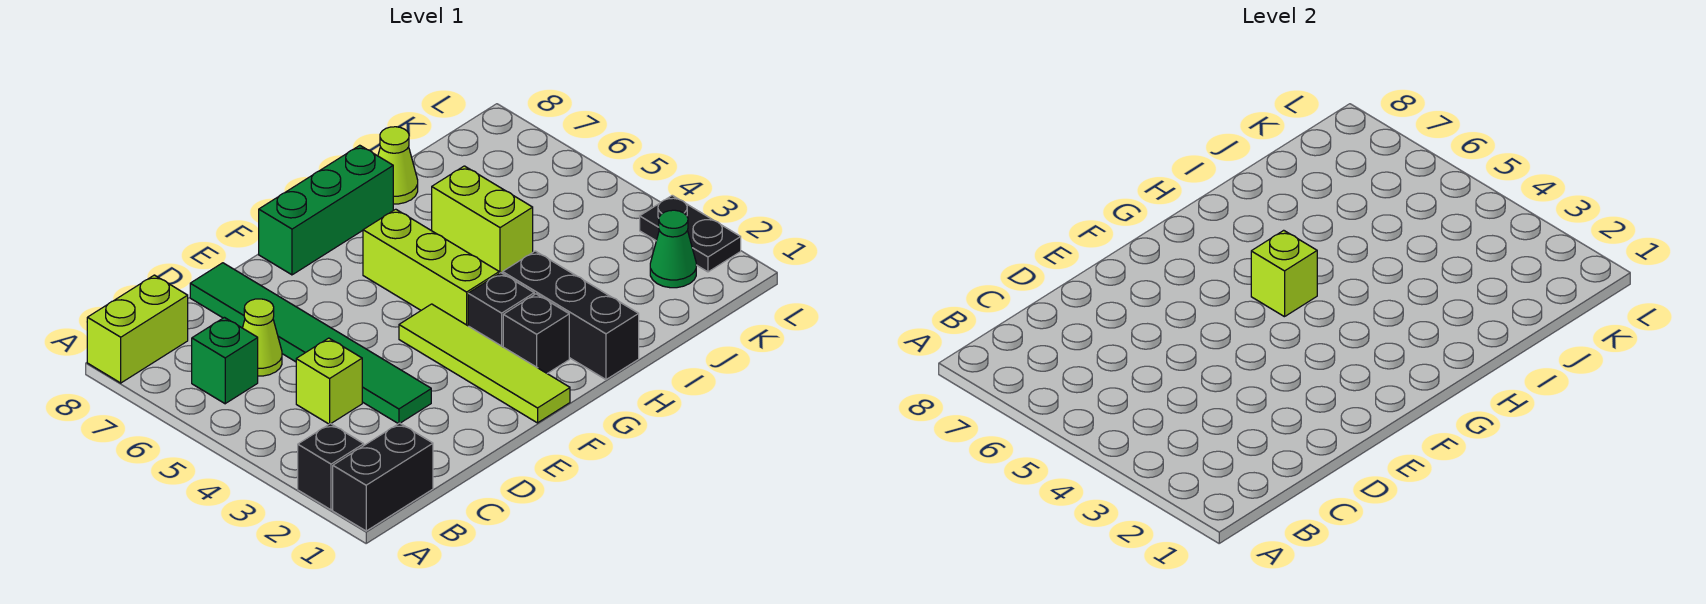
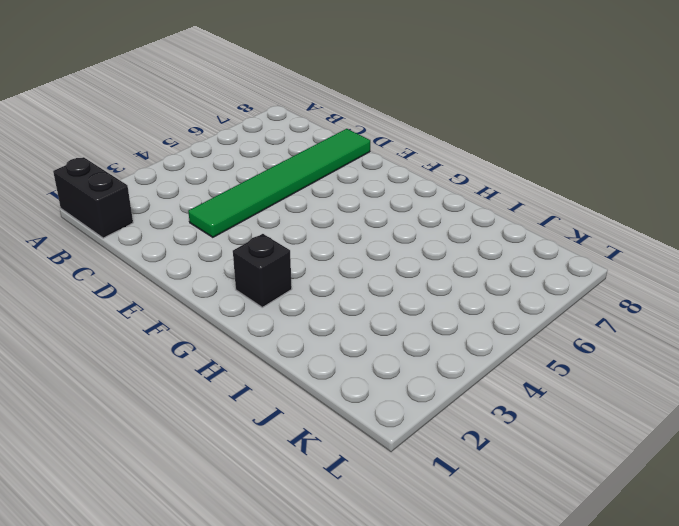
none -> black brick A2 level 1
none -> lime brick A8:B8 level 1
none -> green brick B6 level 1

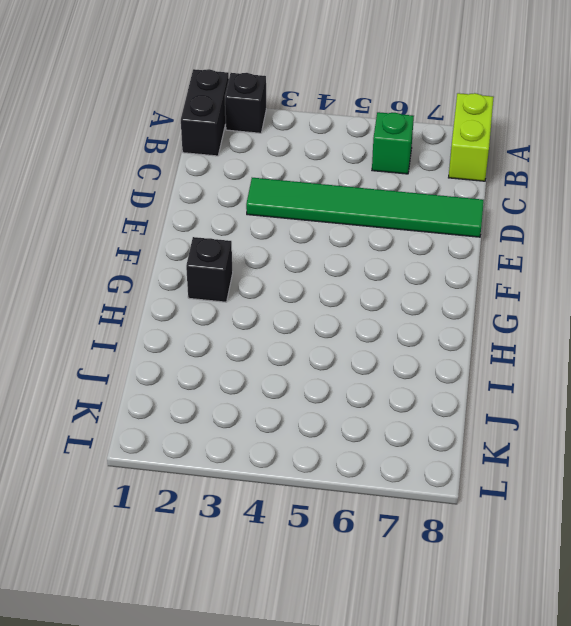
none -> lime brick C4 level 1
none -> lime cone C6 level 1
none -> lime tile F1:F4 level 1

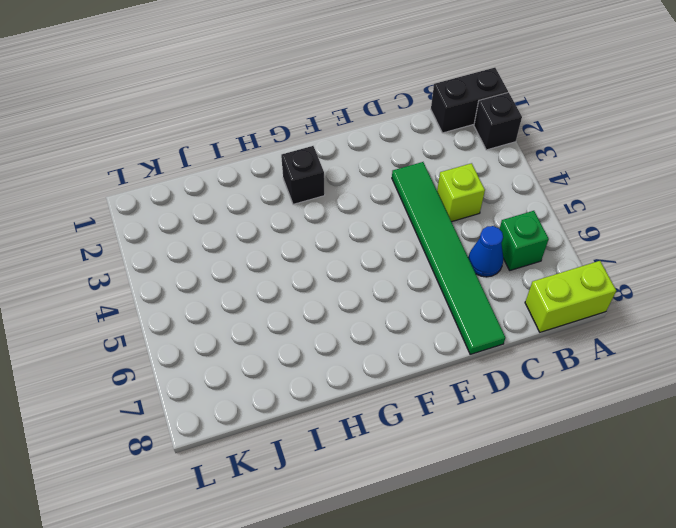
blue cone C6 level 1 -> lime cone C6 level 1
none -> lime tile F1:F4 level 1
none -> green brick F8:H8 level 1
none -> black brick G3 level 1

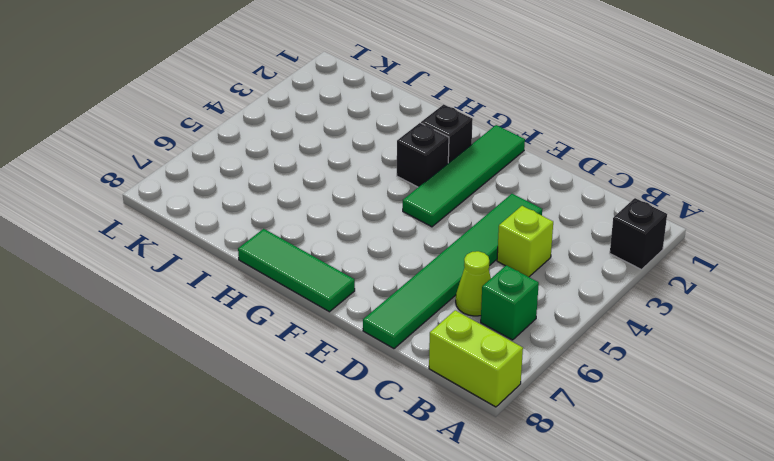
green tile F1:F4 level 1 -> lime tile F1:F4 level 1
green tile F8:H8 level 1 -> green brick F8:H8 level 1
none -> black brick A1:B1 level 1
none -> lime brick G4:G6 level 1
none -> black brick H1:H3 level 1

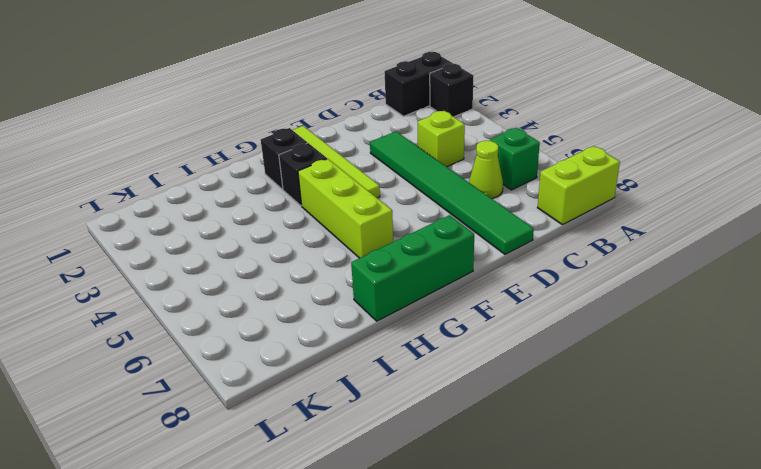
none -> black brick H1:H3 level 1
none -> lime brick I5:I6 level 1
none -> lime cone I8 level 1

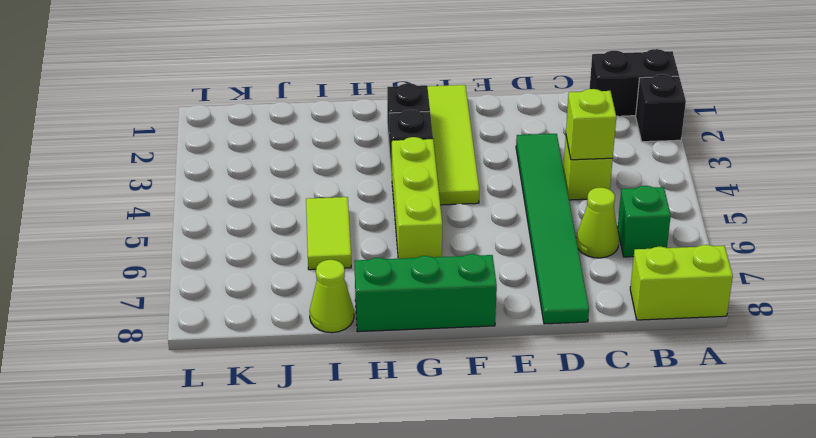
lime brick C4 level 2 -> lime brick G5 level 2
lime tile I5:I6 level 1 -> lime brick I5:I6 level 1
none -> black brick H1:H3 level 1
none -> green cone K2 level 1
none -> black plate L2:L3 level 1

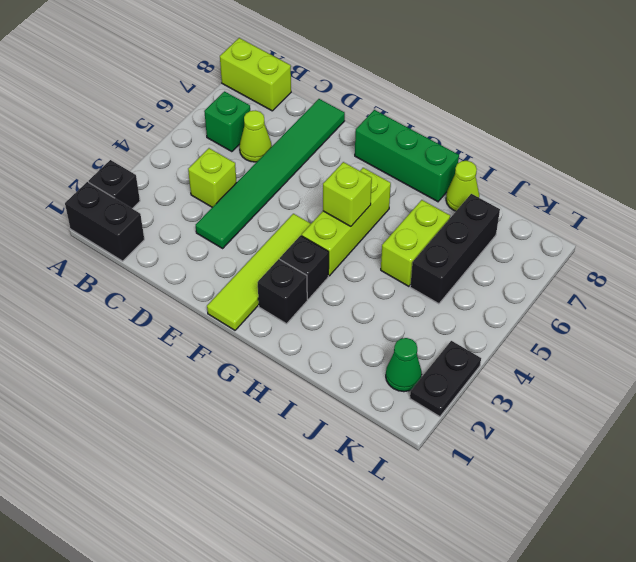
black brick J5:J7 level 1 -> black brick H1:H3 level 1

